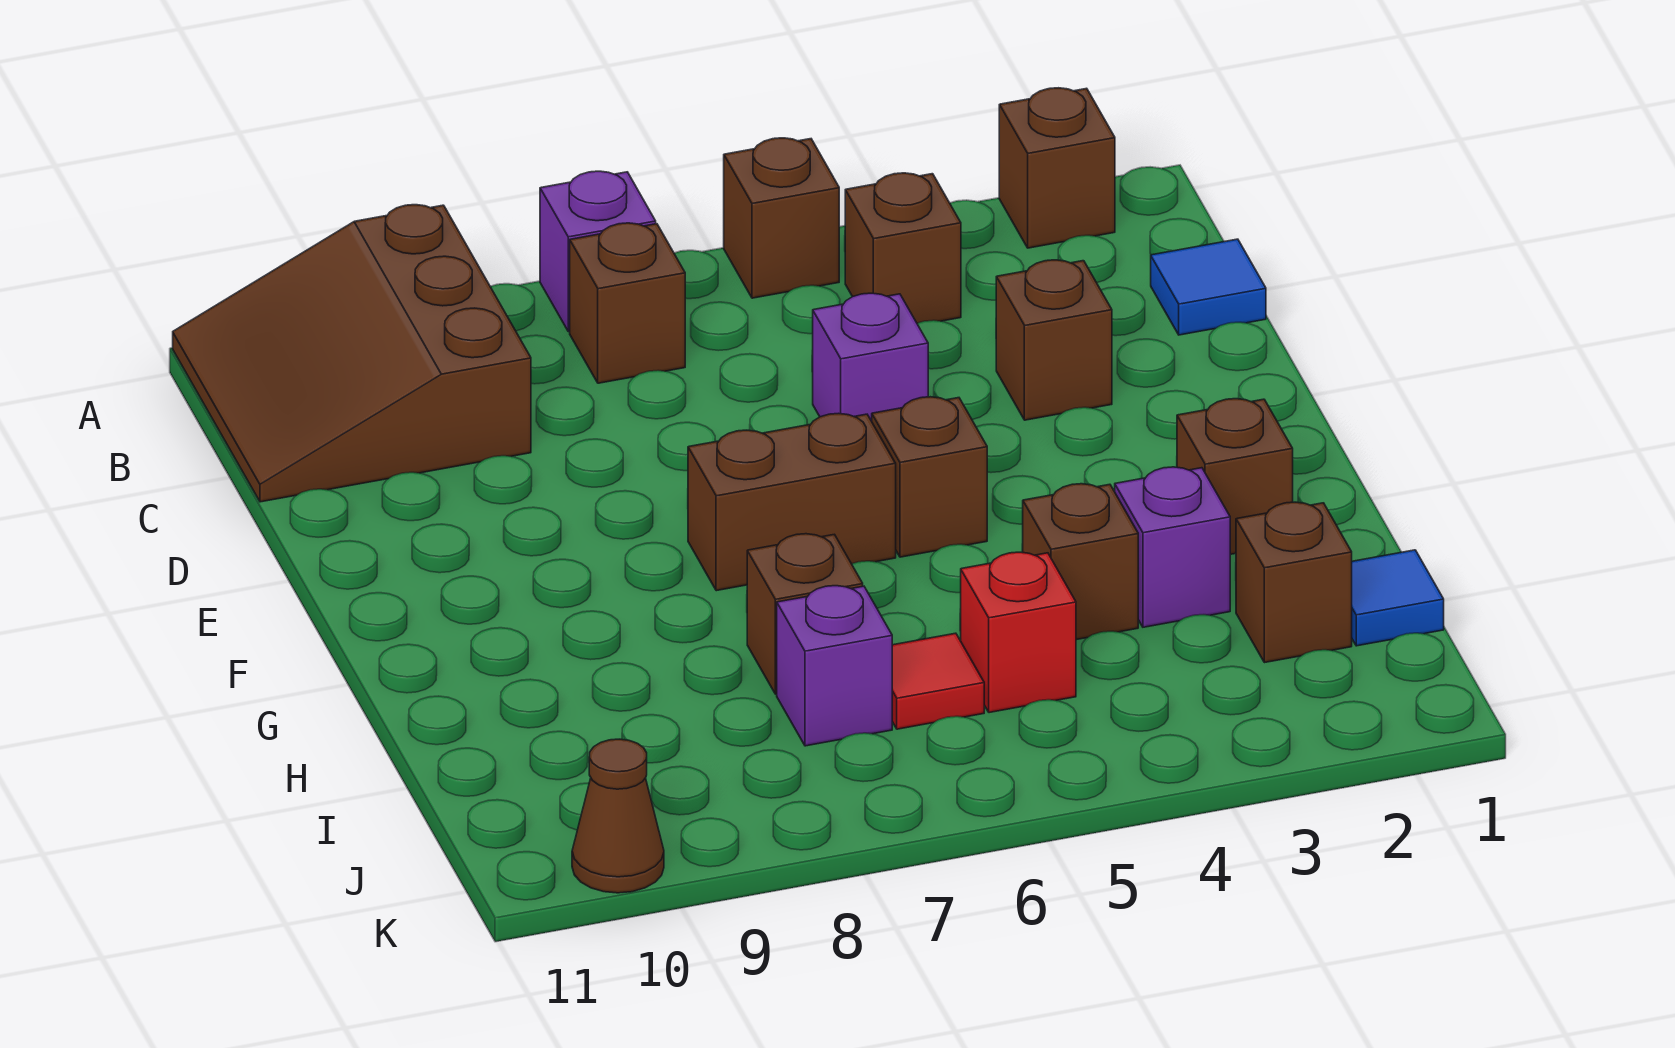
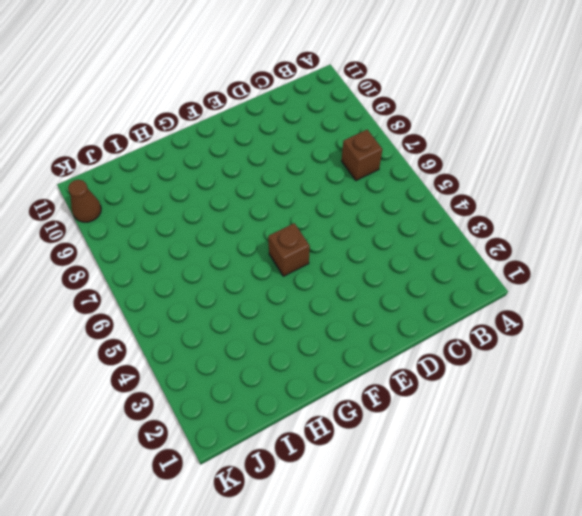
none -> brown brick A2 level 1
none -> brown brick A5 level 1
none -> purple brick A7 level 1

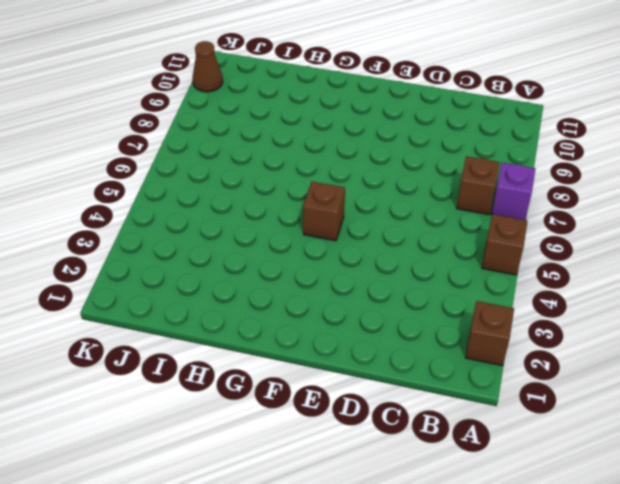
none -> brown slope A9:C11 level 1 top 9
none -> brown brick B4 level 1
none -> blue tile C1 level 1

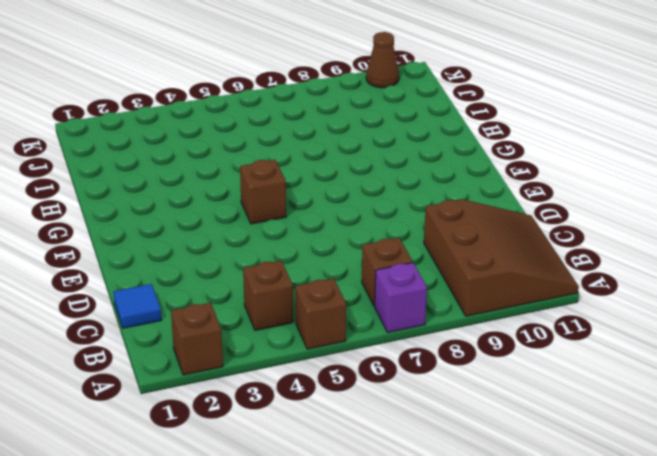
none -> brown brick D3 level 1
none -> purple brick D5 level 1
none -> brown brick F6:F7 level 1

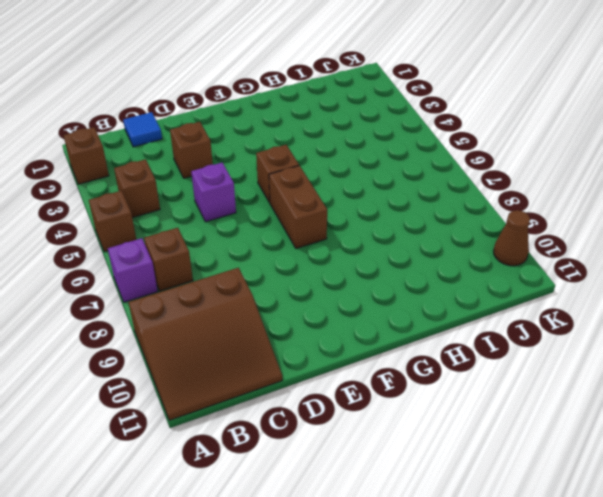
none -> brown brick G2 level 1
none -> purple brick H3 level 1
none -> brown brick H4 level 1

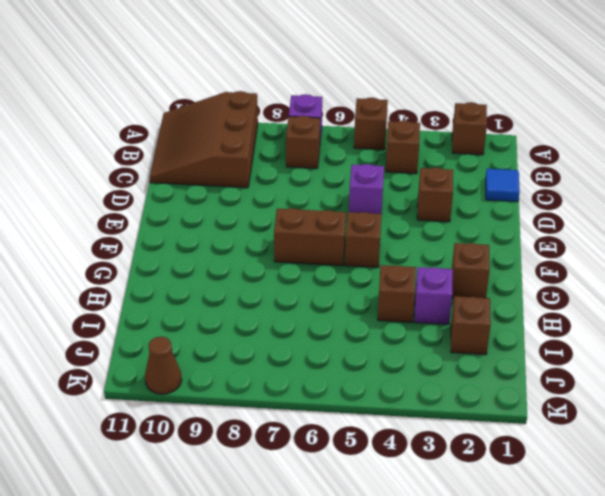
none -> brown brick H7 level 1
none -> blue tile I1 level 1
none -> red brick I5 level 1

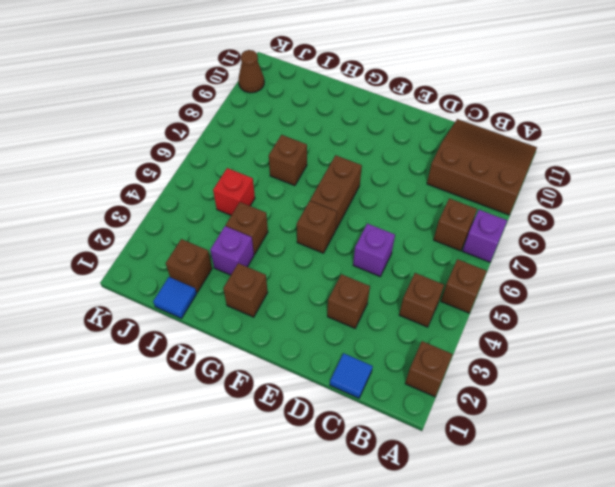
none -> red tile I6 level 1
none -> purple brick I7 level 1

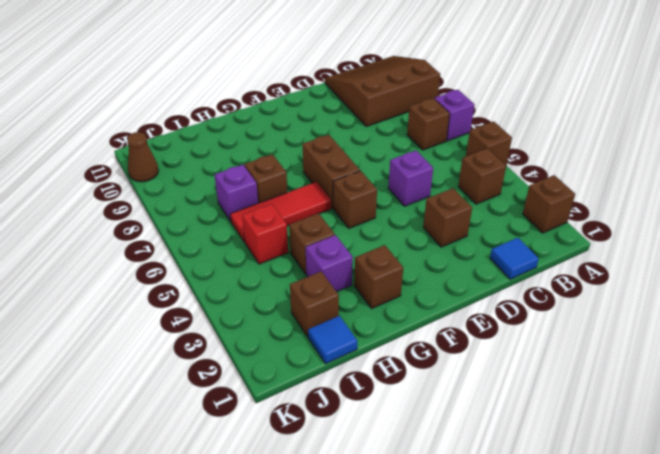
red tile G6:I6 level 1 -> red tile I6 level 1

